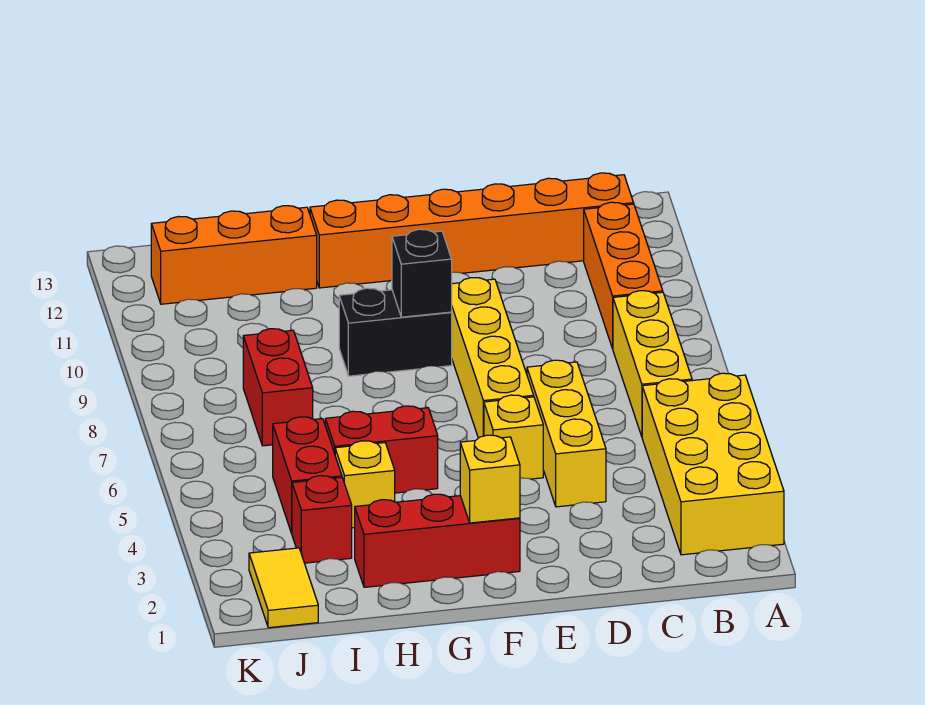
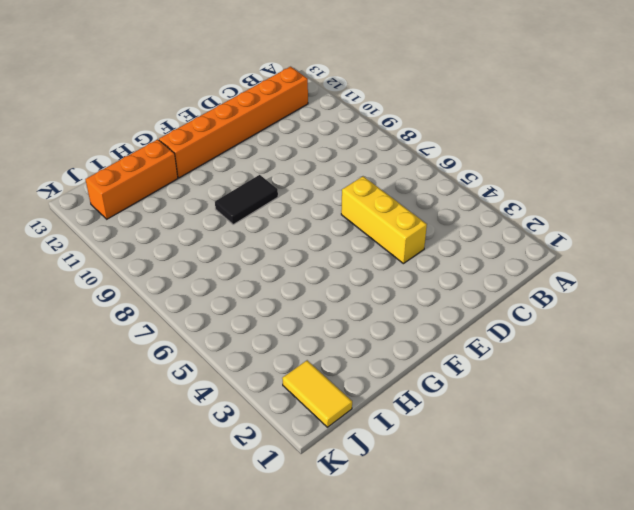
black tile F9:G9 level 1 -> black brick F9:G9 level 1
none -> yellow brick A2:B5 level 1
none -> yellow brick B6:B8 level 1
none -> orange brick B9:B11 level 1

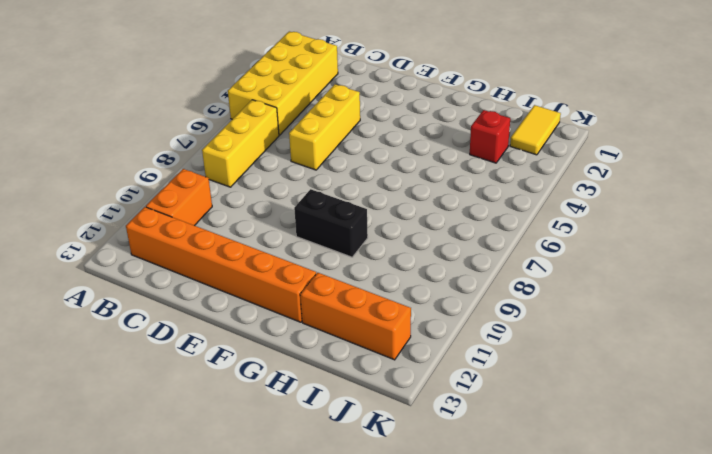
orange brick B10:B11 level 1 -> orange brick B9:B11 level 1
none -> yellow brick E5 level 1
none -> yellow brick E6:E9 level 1
none -> red brick F2:H2 level 1

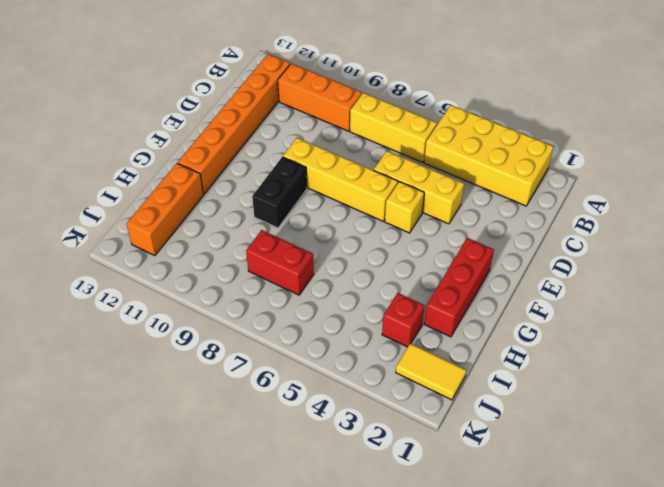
none -> red brick G5:H5 level 1
none -> yellow brick H4 level 1
none -> red brick I4:I5 level 1

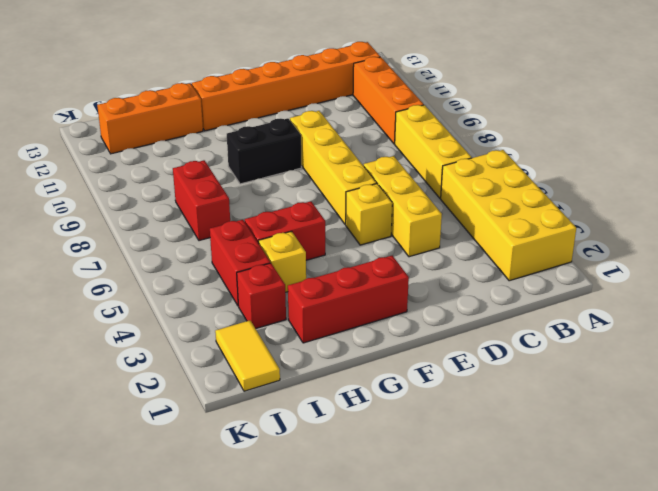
none -> yellow brick F2 level 2
none -> black brick F9 level 2

